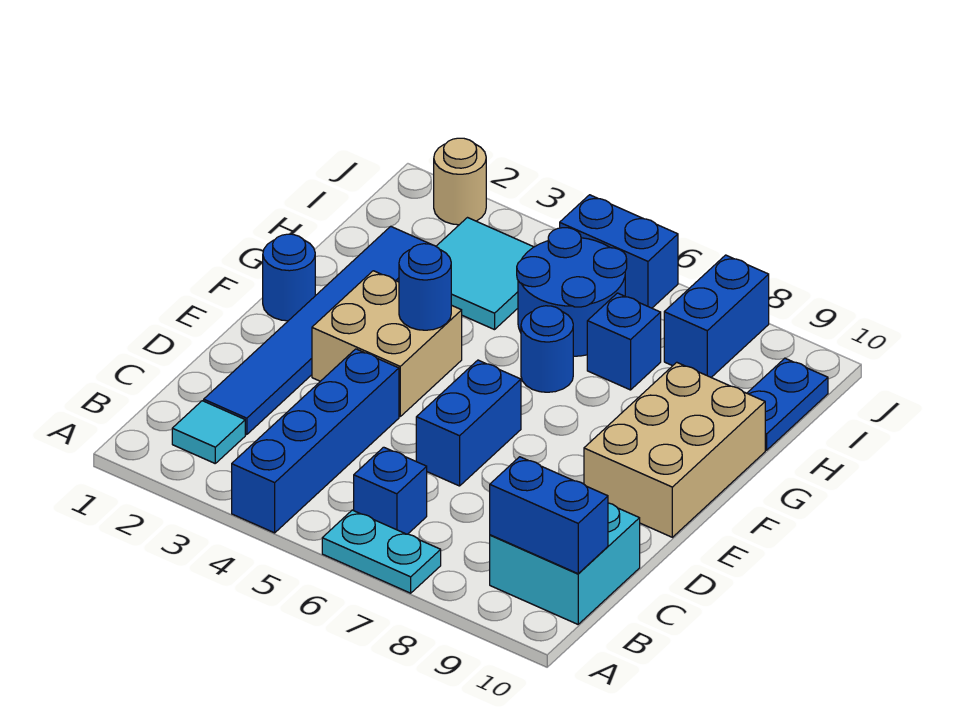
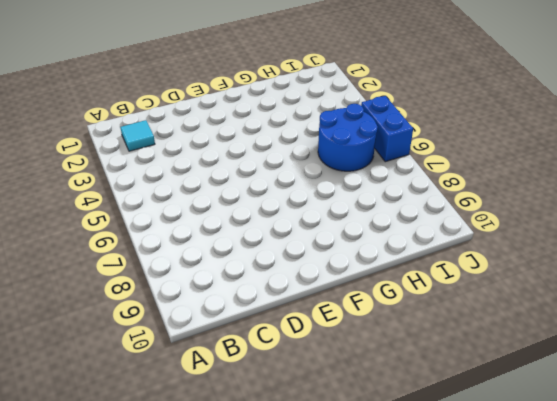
none -> blue brick A4:D4 level 1
none -> cyan plate A6:A7 level 1
none -> blue brick B6 level 1

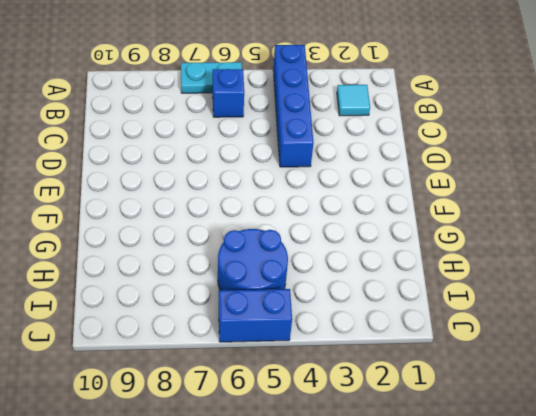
none -> cyan brick B9:C10 level 1
none -> blue tile C2:H2 level 1
none -> blue brick D6:E6 level 1

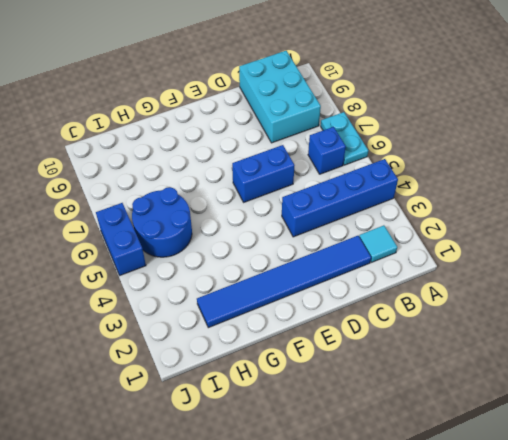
cyan brick B8:C10 level 1 -> cyan brick B9:C10 level 1
none -> tan brick E3:F4 level 1
none -> tan brick E9:G10 level 1
none -> blue round brick F1 level 1

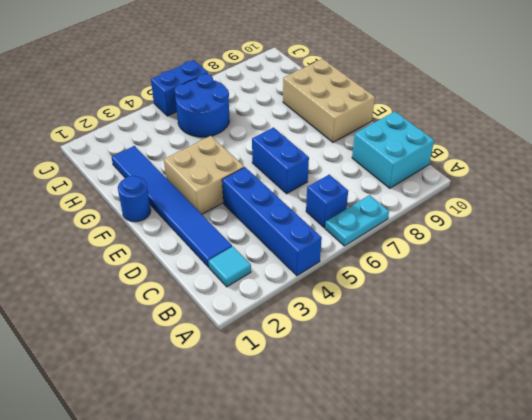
none -> blue round brick G6 level 1
none -> cyan tile H3:I4 level 1
none -> blue brick H7 level 1

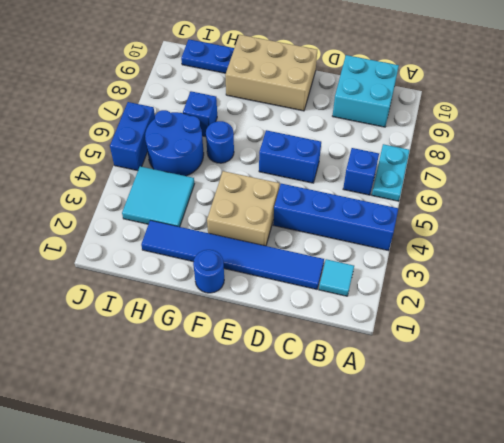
none -> blue brick I8:J8 level 1
none -> tan round brick J2 level 1
none -> blue brick B9:B10 level 2

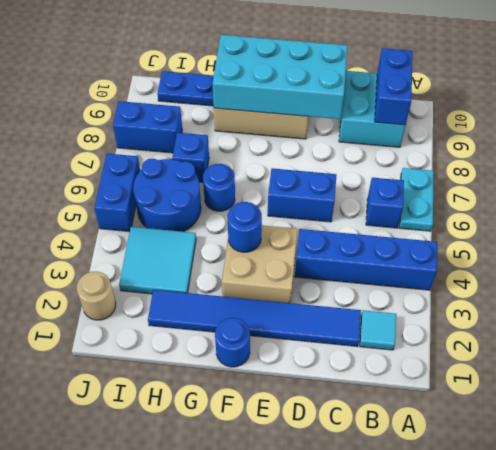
cyan brick D9:G10 level 2 -> none

